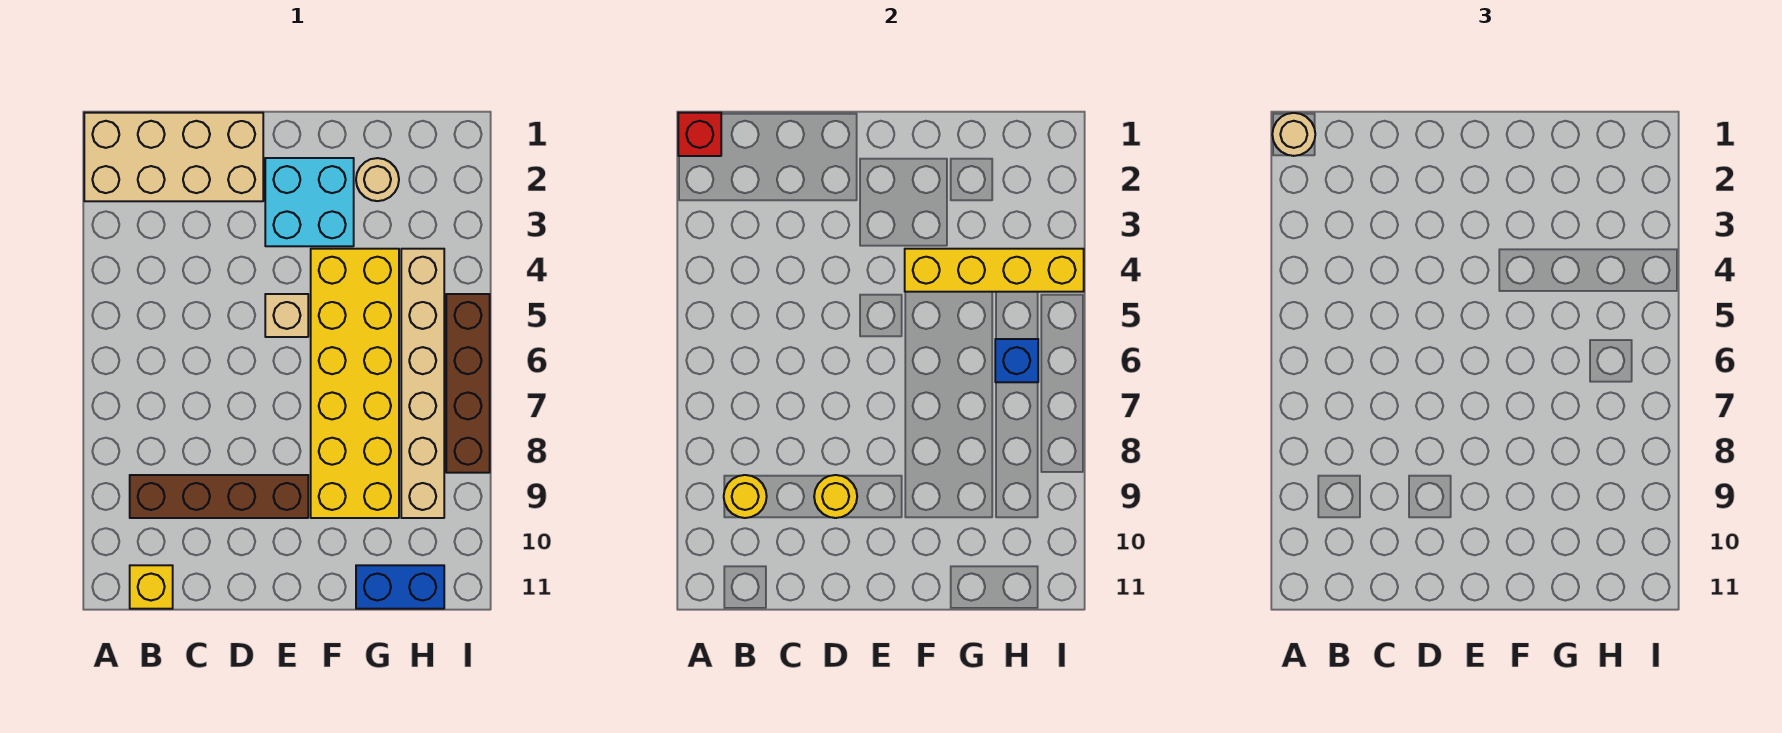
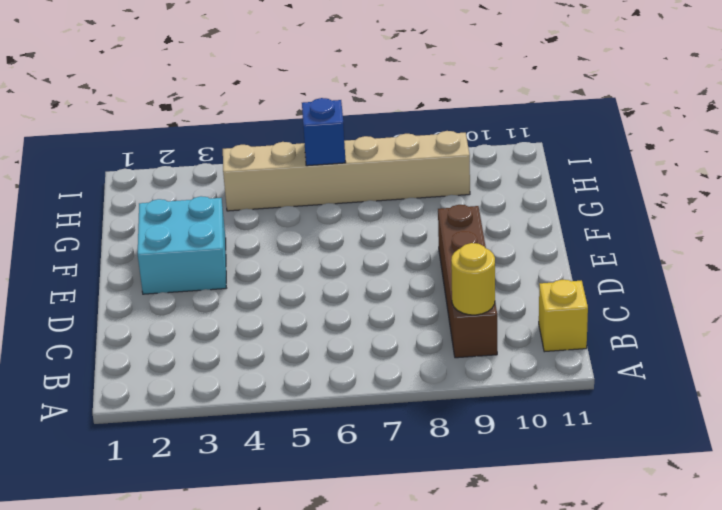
none -> tan brick A1:D2 level 1
none -> tan brick E5 level 1
none -> yellow brick F4:G9 level 1

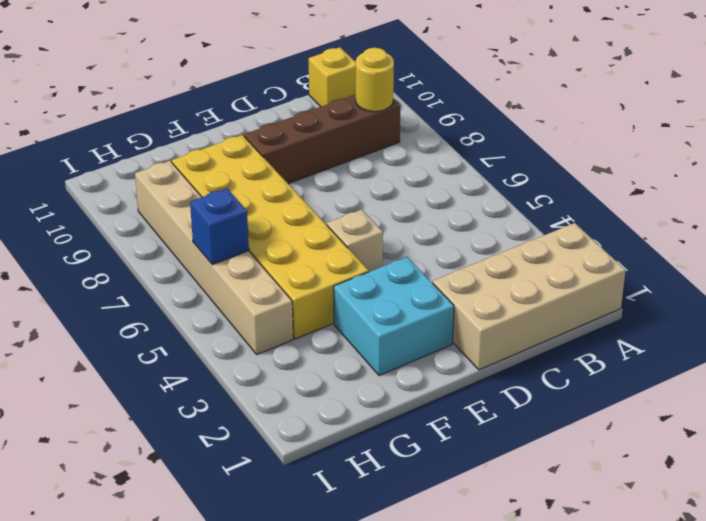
none -> tan round brick G2 level 1
none -> blue brick G11:H11 level 1
none -> brown brick I5:I8 level 1

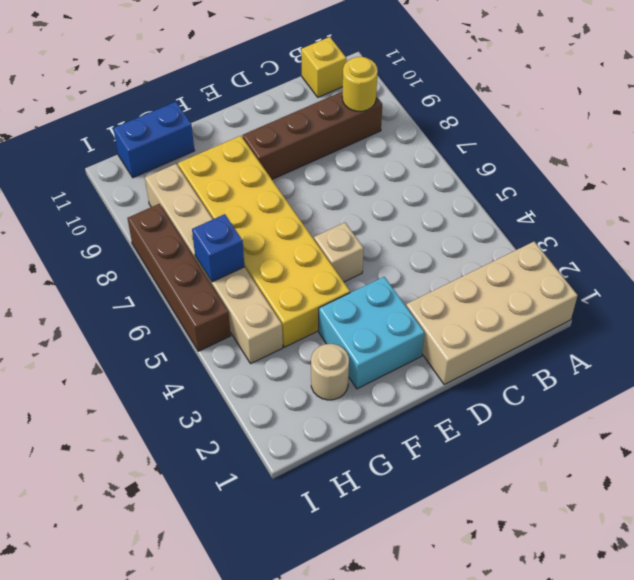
none -> red brick A1 level 2
none -> yellow round brick D9 level 2
none -> yellow brick F4:I4 level 2

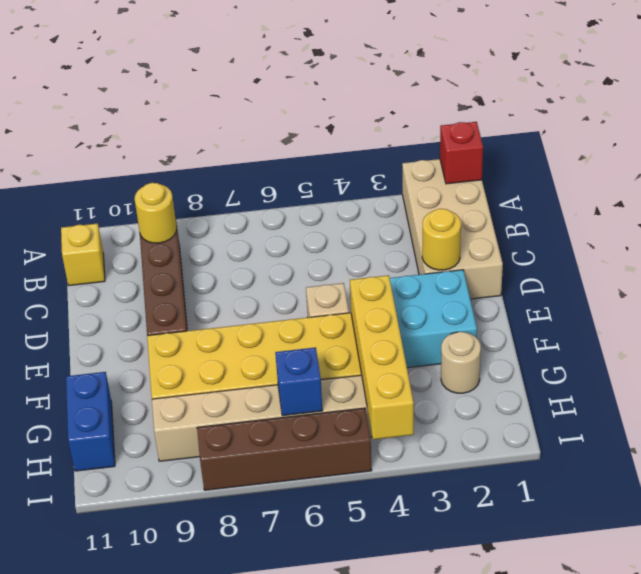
yellow round brick D2 level 2 -> yellow round brick D9 level 2
none -> tan round brick A1 level 3

